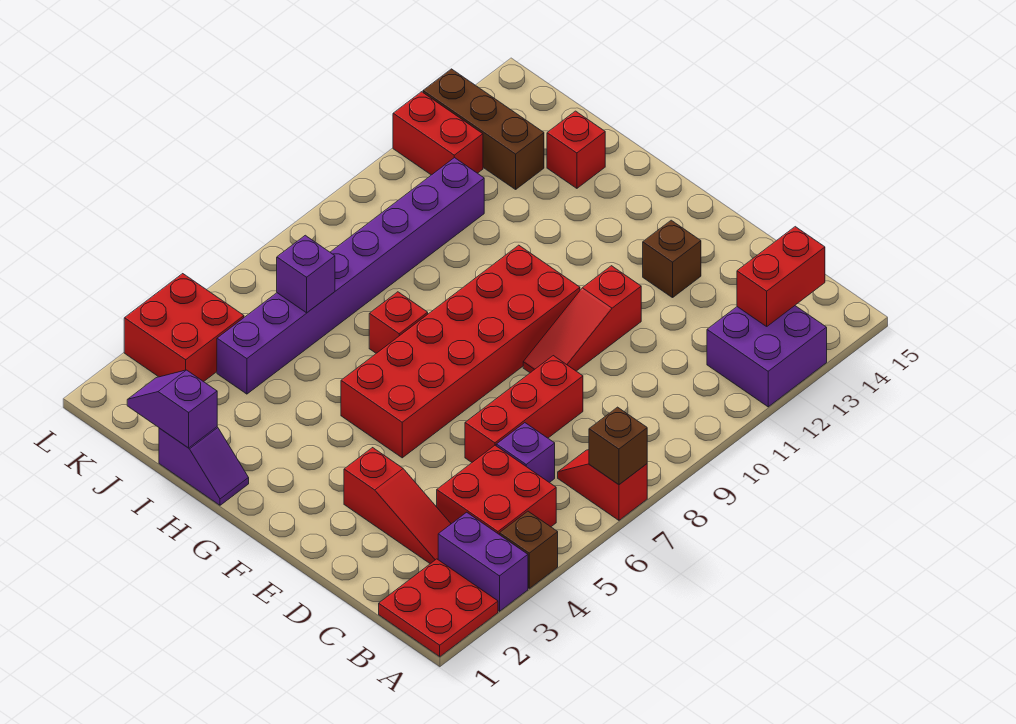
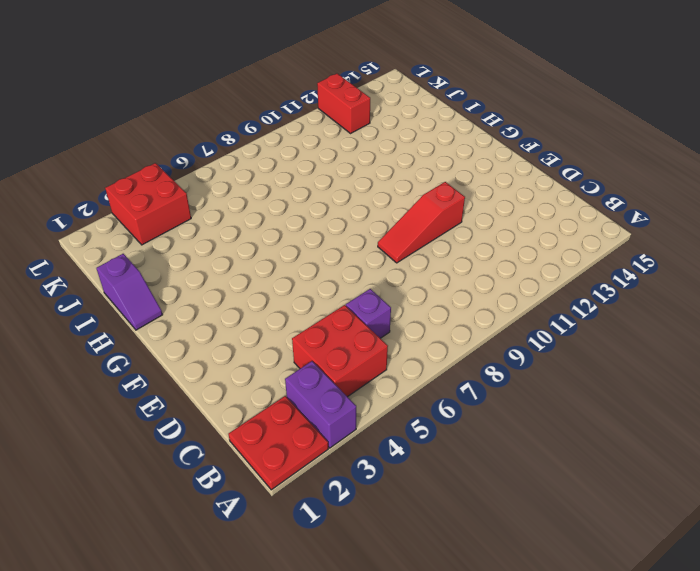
none -> brown brick A4 level 1
none -> red slope A7:B7 level 1 top A
none -> purple brick A12:B13 level 1

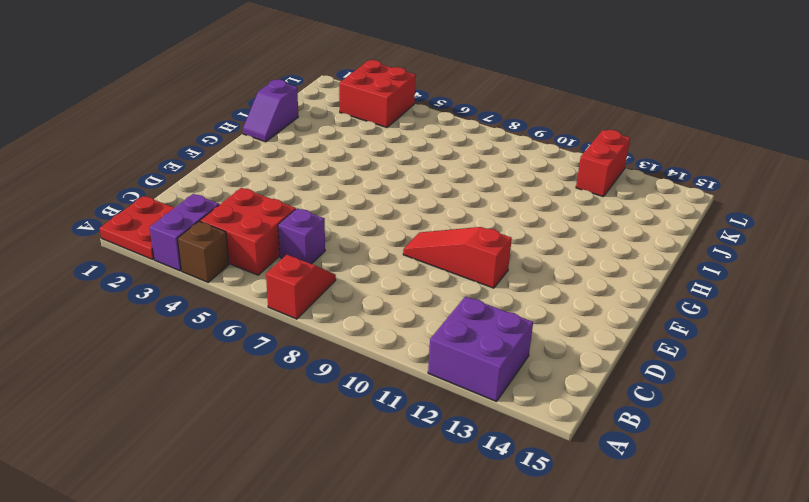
none -> red slope C3:E3 level 1 top E
none -> red brick D6:D8 level 1
none -> brown brick E13 level 1

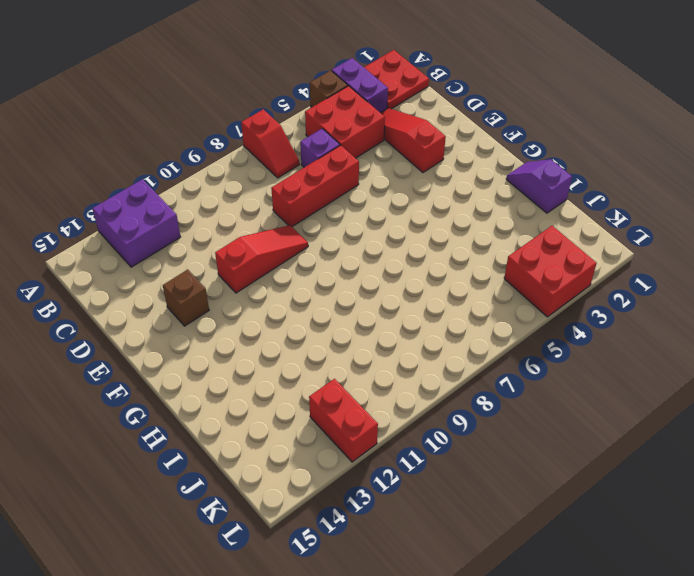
none -> red brick F5:G10 level 1
none -> red brick H7 level 1
none -> red brick I14 level 1

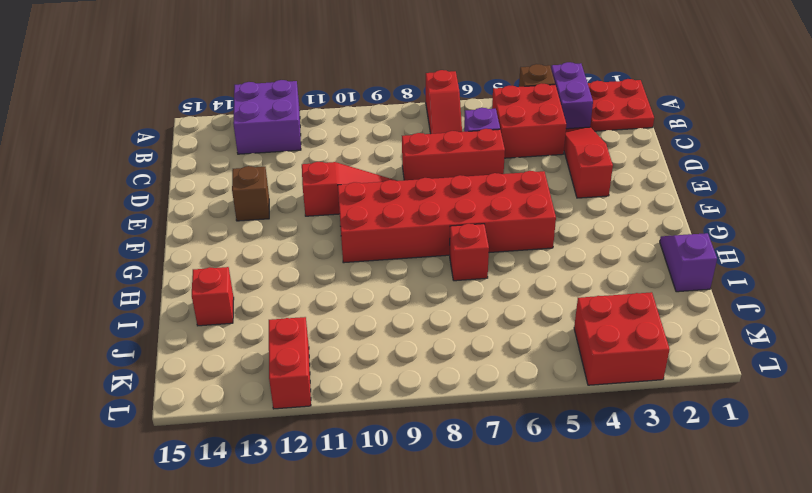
none -> purple brick J4:J11 level 1
none -> brown brick J13:L13 level 1
none -> brown brick A7 level 2

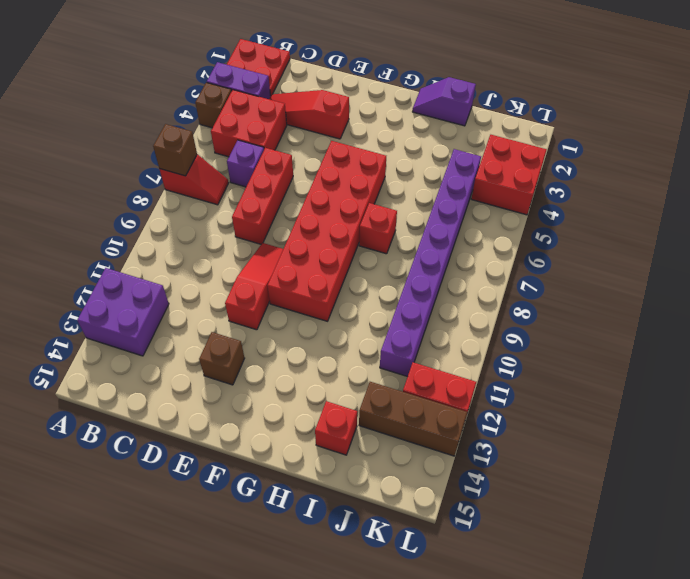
none -> red brick B13:B14 level 2
none -> purple slope I1:J1 level 2 top I
none -> purple brick J6 level 2

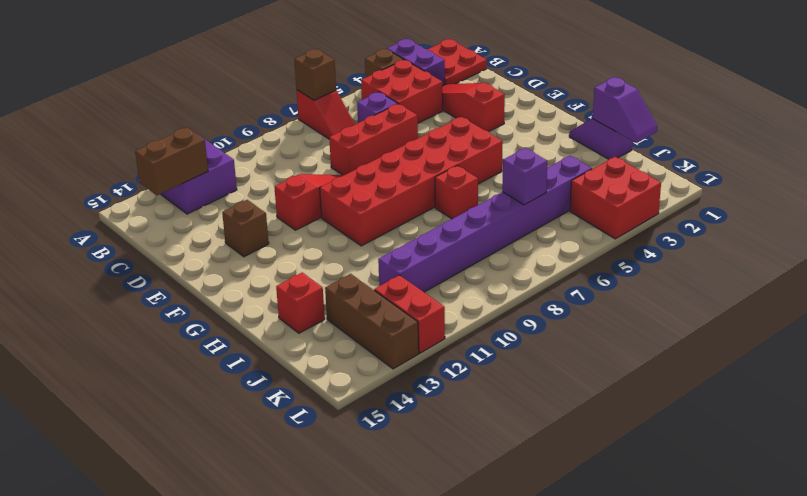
brown brick B13:B14 level 2 -> red brick B13:B14 level 2

